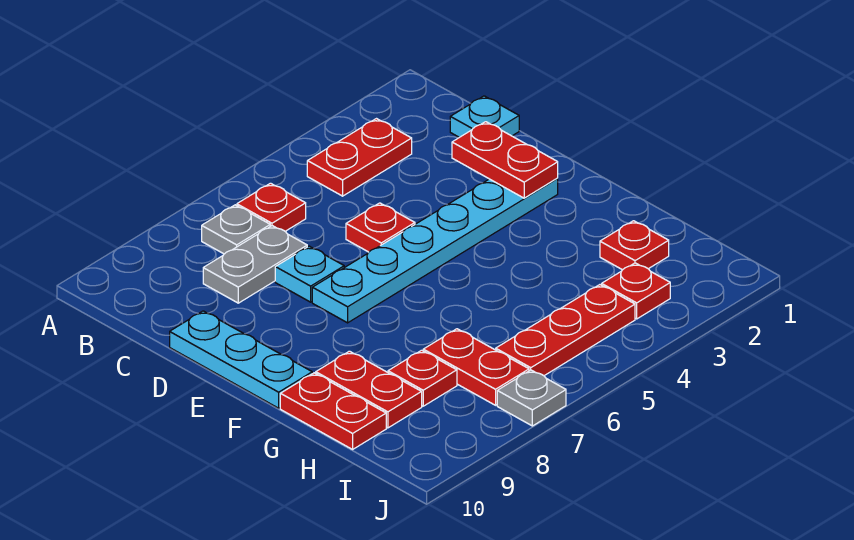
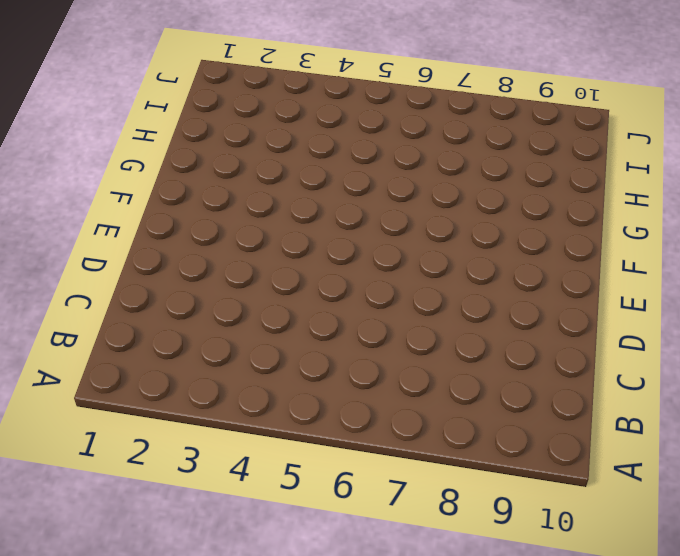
none -> red plate B3:B4 level 1
none -> red plate B6 level 1
none -> grey plate B7 level 1

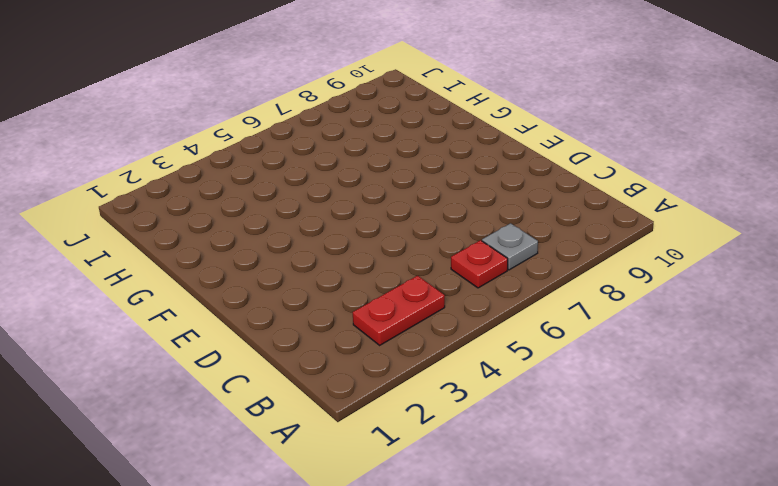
none -> cyan plate C1 level 1
none -> grey plate C7:C8 level 1
none -> red plate D5 level 1

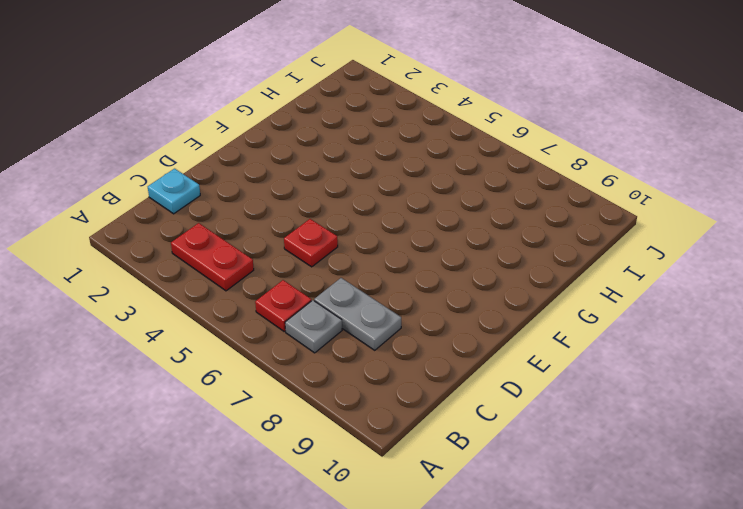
none -> cyan plate D7 level 1
none -> cyan plate D10:F10 level 1
none -> cyan plate E2:E7 level 1

